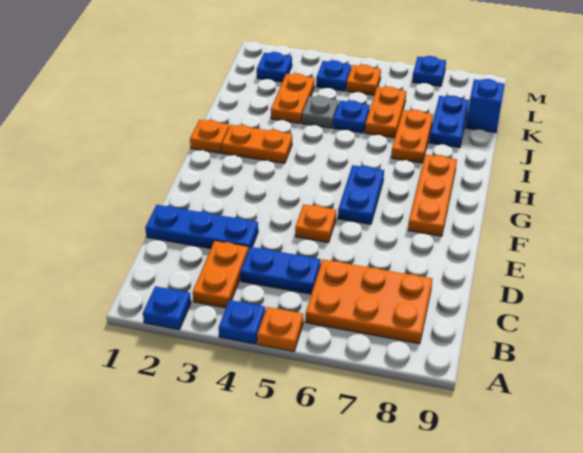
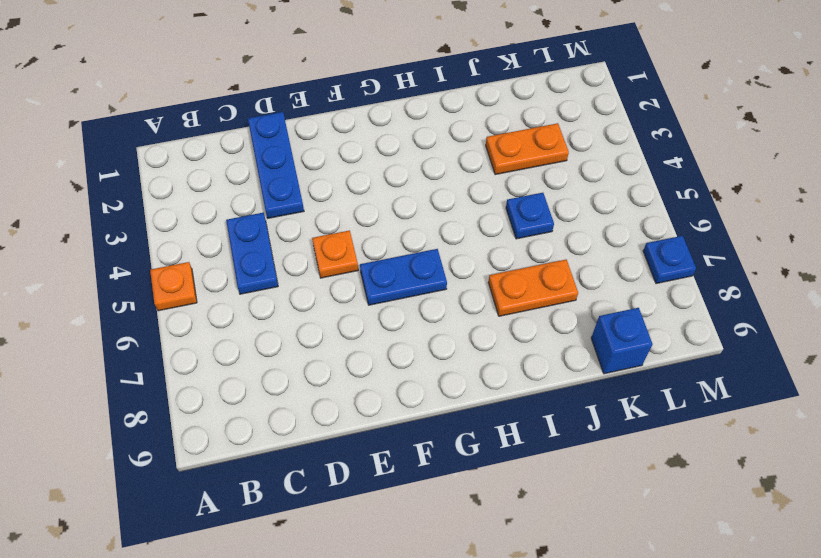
none -> blue plate A2 level 1
none -> blue plate A4 level 1
none -> orange plate B3:C3 level 1

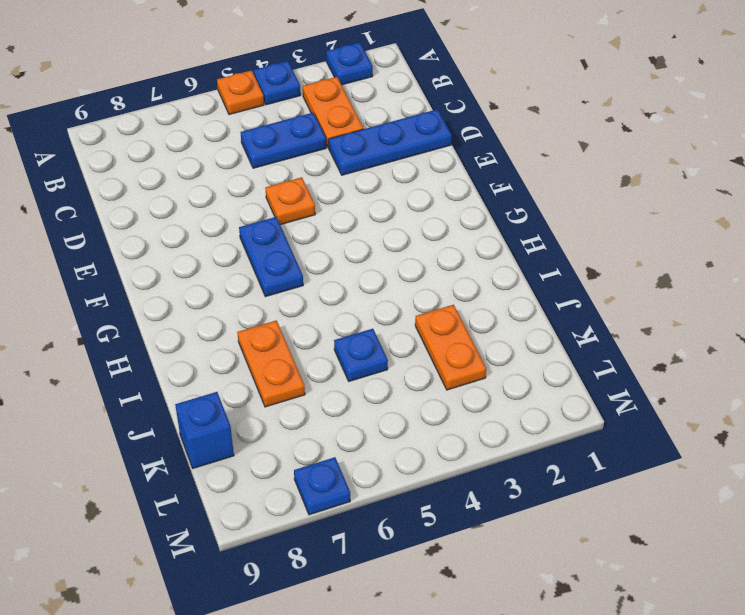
none -> orange plate B6:C8 level 1
none -> orange plate F8:H8 level 1
none -> orange plate H1 level 1

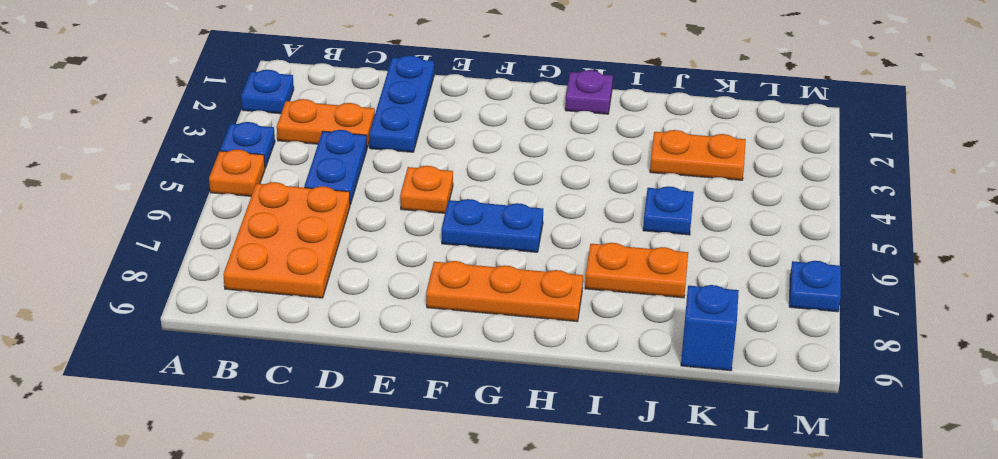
purple plate H1 level 1 -> orange plate H1 level 1
none -> orange plate H2:H3 level 1
none -> grey plate J4 level 1
none -> orange plate J6:K6 level 1

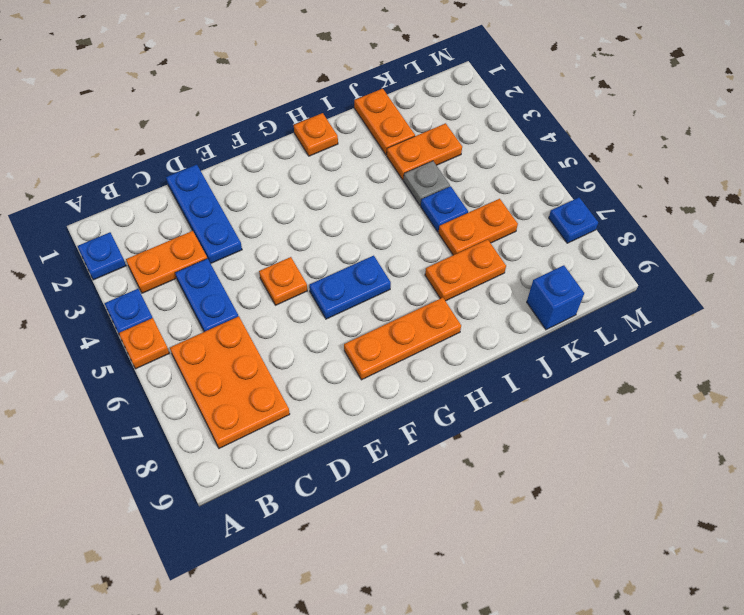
orange plate J1:J2 level 1 -> orange plate H2:H3 level 1
none -> blue plate J8:K8 level 1
none -> blue plate L2 level 1
none -> blue plate L4 level 1

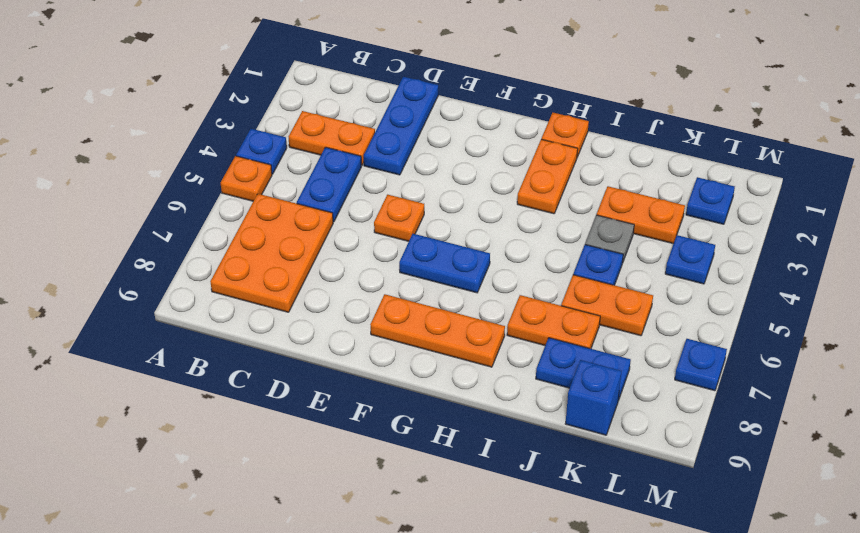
none -> blue plate A2 level 1
none -> orange plate L5 level 1

